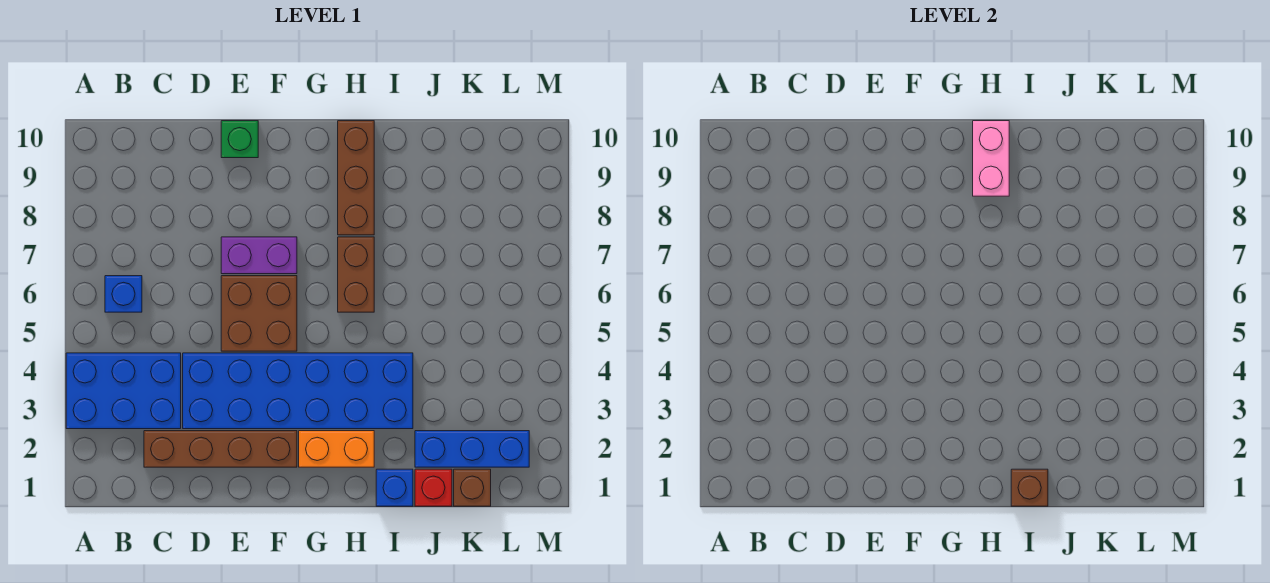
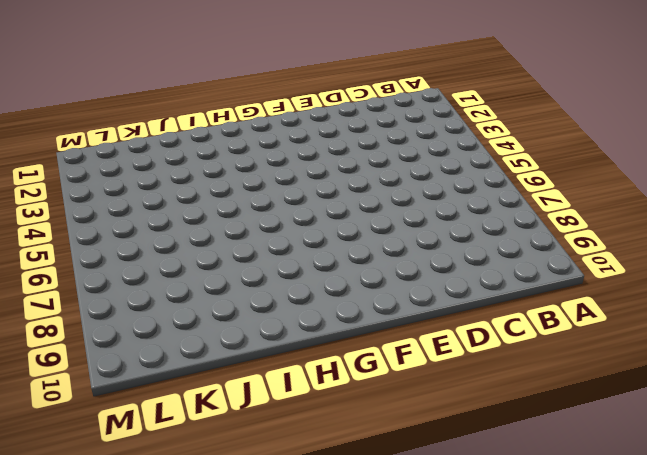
none -> blue brick A3:C4 level 1
none -> blue brick B6 level 1
none -> brown brick C2:F2 level 1

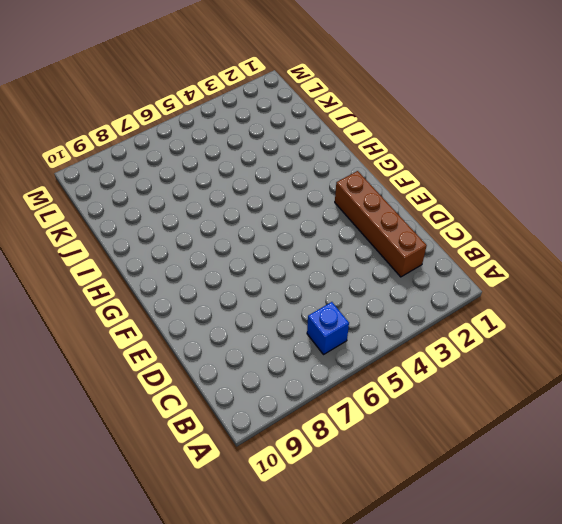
none -> blue brick A3:C4 level 1
none -> blue brick D3:I4 level 1
none -> brown brick E5:F6 level 1

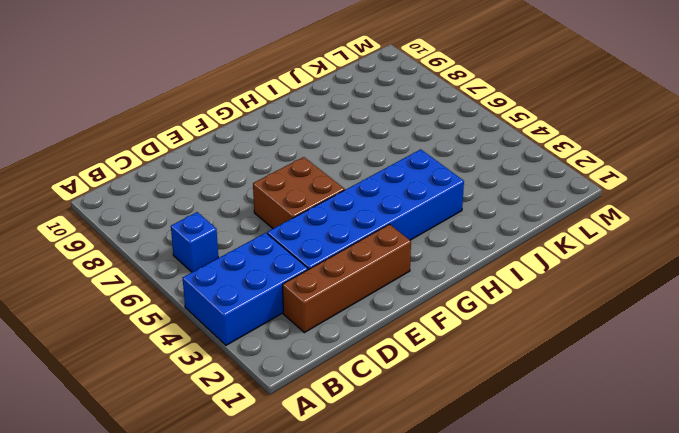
none -> purple brick E7:F7 level 1
none -> green brick E10 level 1
none -> orange brick G2:H2 level 1

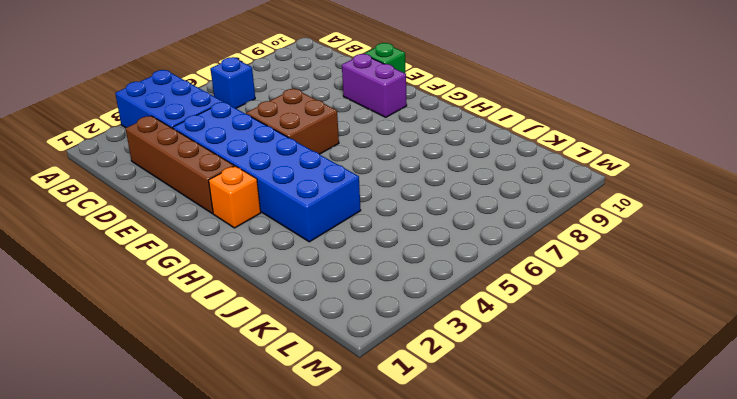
purple brick E9:F9 level 1 -> purple brick E7:F7 level 1
orange brick G2 level 1 -> orange brick G2:H2 level 1
none -> brown brick H6:H7 level 1
none -> brown brick H8:H10 level 1
none -> blue brick I1 level 1

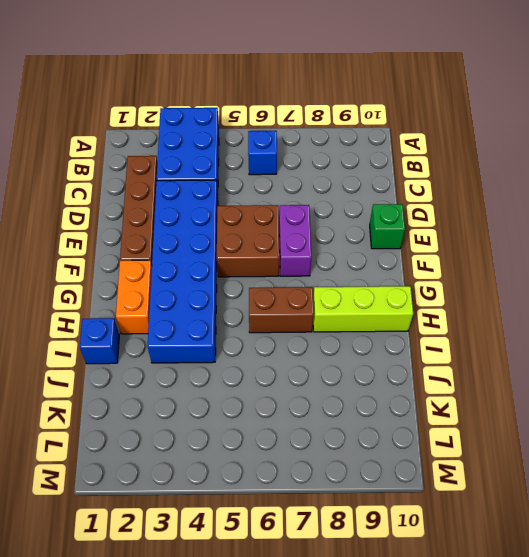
lime brick H8:H10 level 1 -> brown brick H8:H10 level 1
none -> red brick J1 level 1
none -> blue brick J2:L2 level 1
none -> brown brick K1 level 1

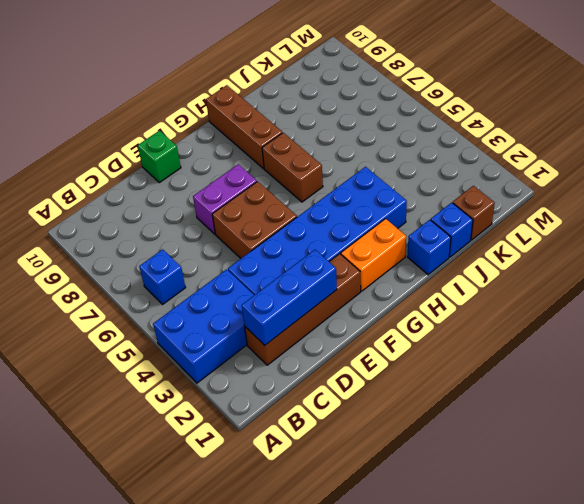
blue brick C2:E2 level 2 -> blue brick J2:L2 level 1
blue brick J1 level 1 -> red brick J1 level 1
none -> pink brick H9:H10 level 2
none -> brown brick I1 level 2

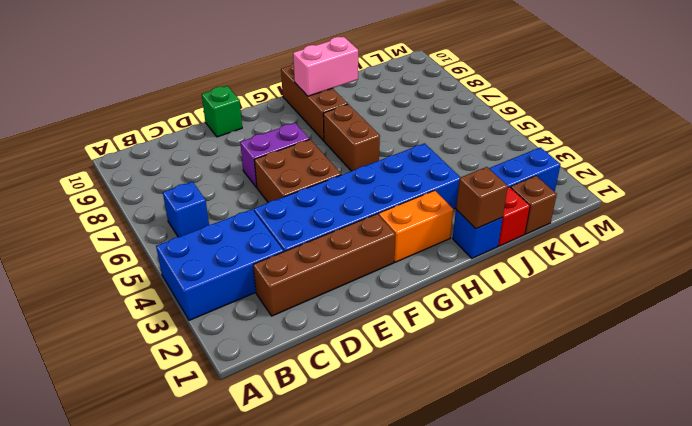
pink brick H9:I9 level 2 -> pink brick H9:H10 level 2

